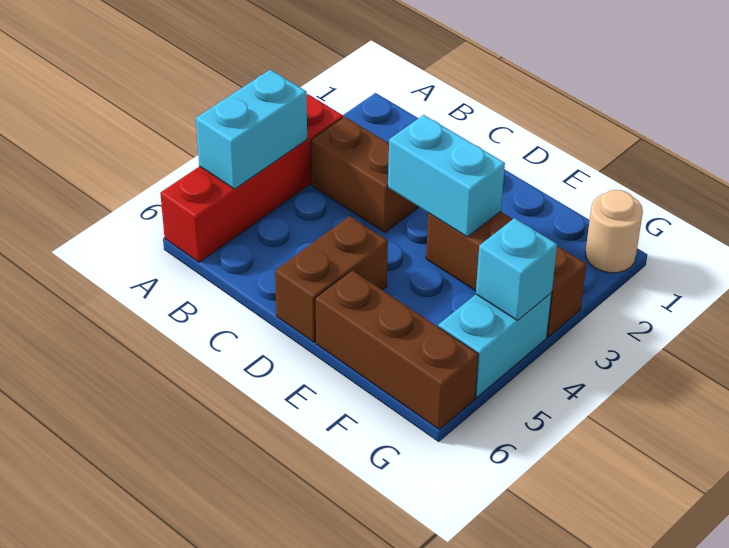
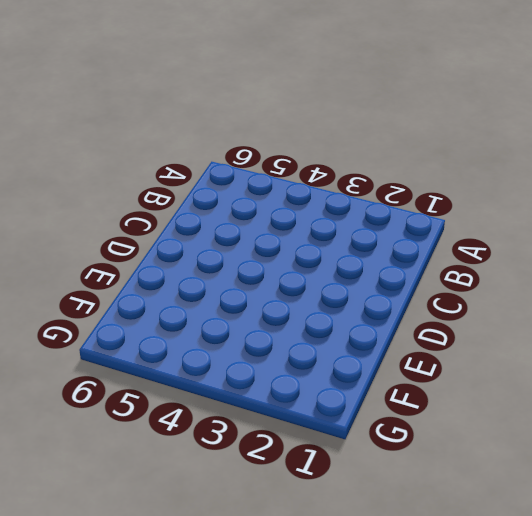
none -> red brick A3:A6 level 1
none -> brown brick B3:C3 level 1

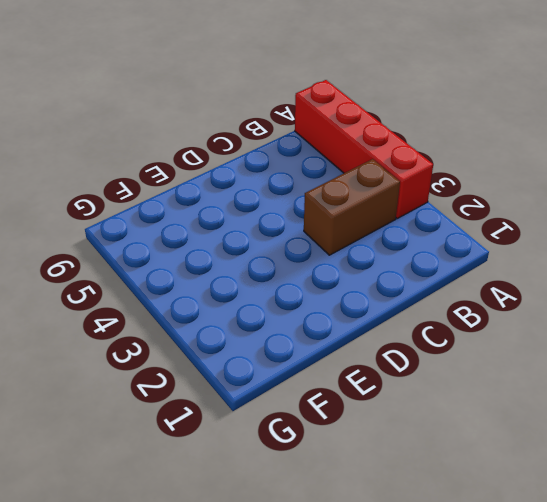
none -> brown brick D5:D6 level 1
none -> brown brick E3:G3 level 1

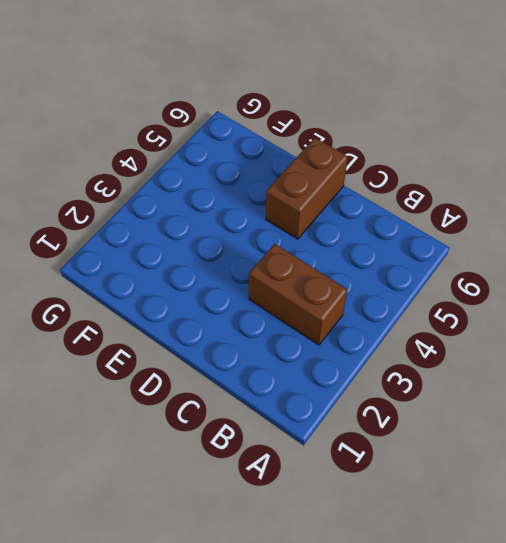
none -> red brick A3:A6 level 1
none -> brown brick E3:G3 level 1

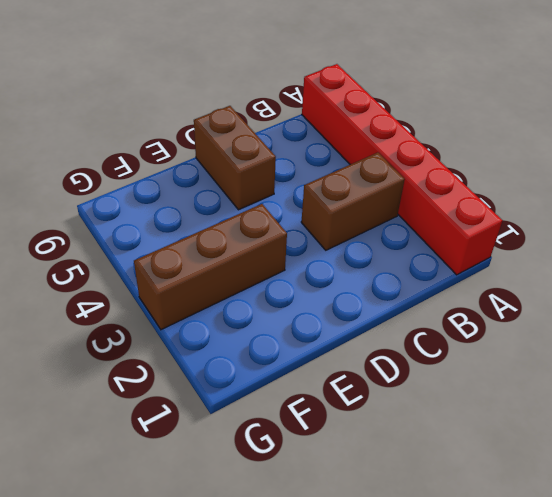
red brick A1:A6 level 1 -> red brick A3:A6 level 1
none -> brown brick E6:G6 level 1
none -> tan round brick G1 level 1

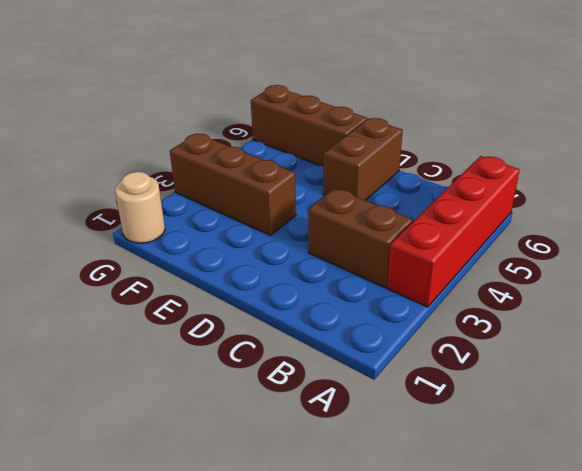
none -> cyan brick G4:G5 level 1
none -> cyan brick A4:A5 level 2

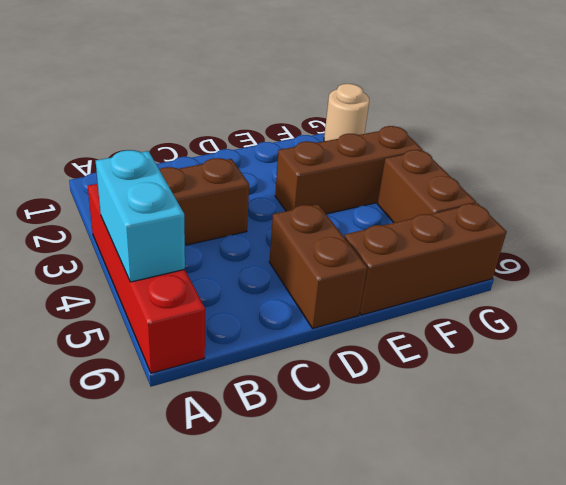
brown brick G4:G5 level 1 -> cyan brick G4:G5 level 1
none -> cyan brick D3:E3 level 2
none -> cyan brick G4 level 2

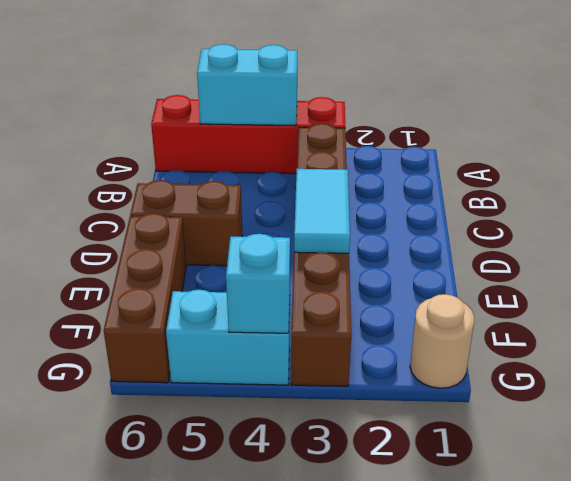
cyan tile D3:E3 level 2 -> cyan brick D3:E3 level 2

